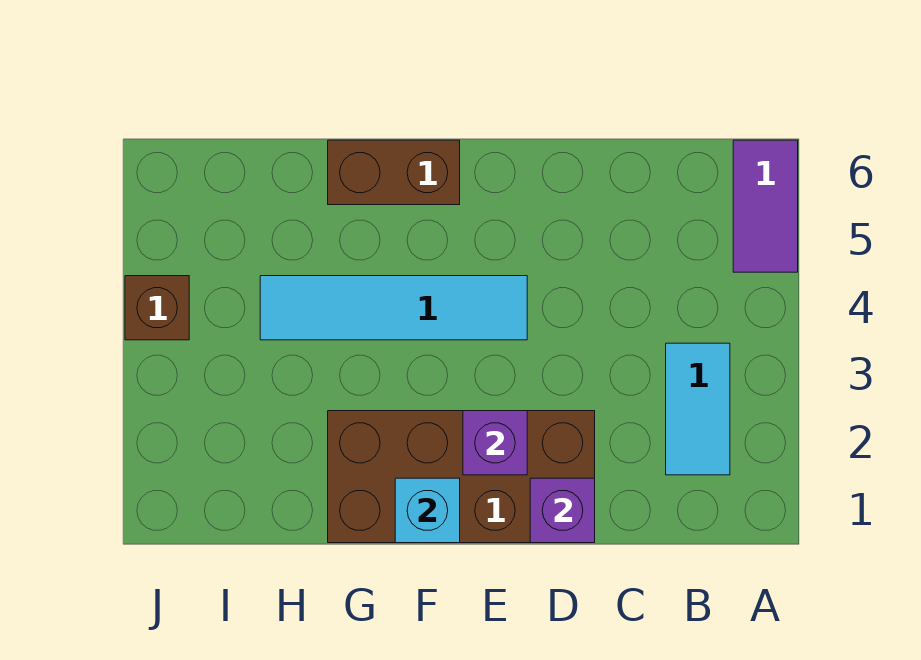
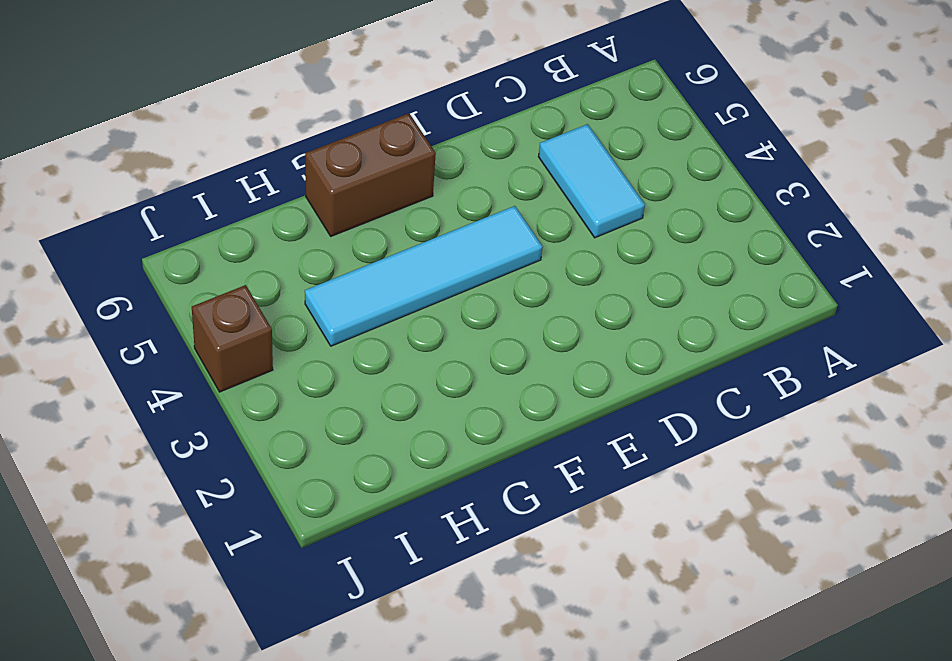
cyan tile C4:C5 level 1 -> cyan tile B2:B3 level 1
none -> purple tile A5:A6 level 1
none -> brown brick D1:G2 level 1

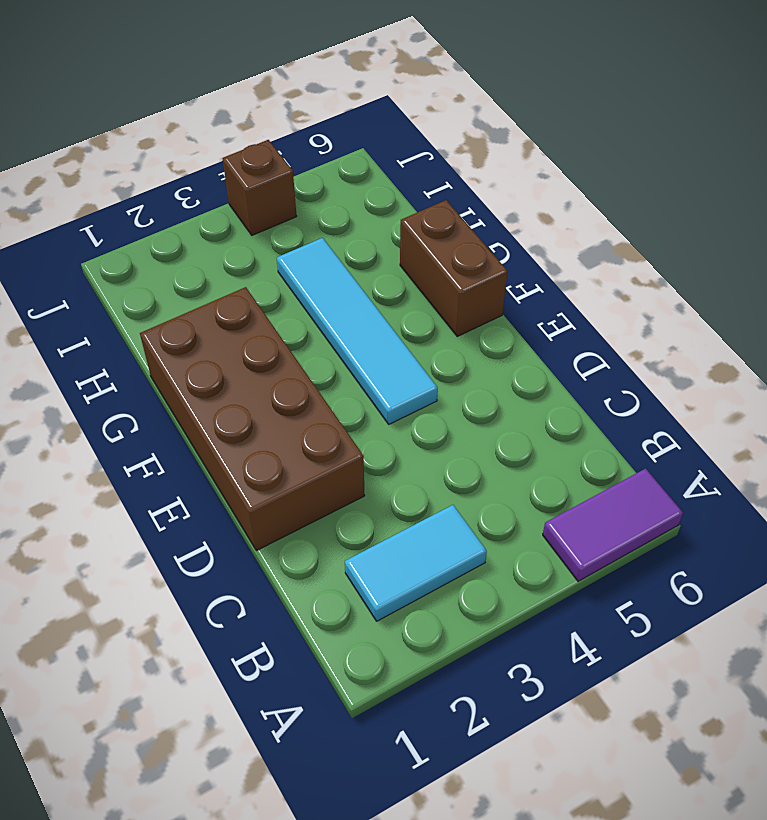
none -> purple brick D1 level 2
none -> purple brick E2 level 2

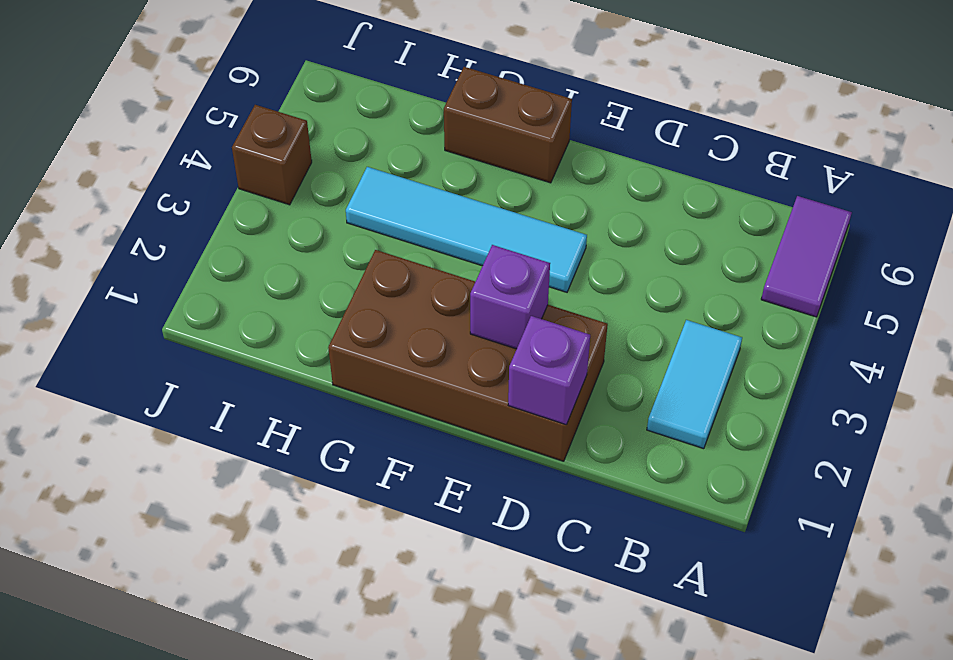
none -> cyan brick F1 level 2

